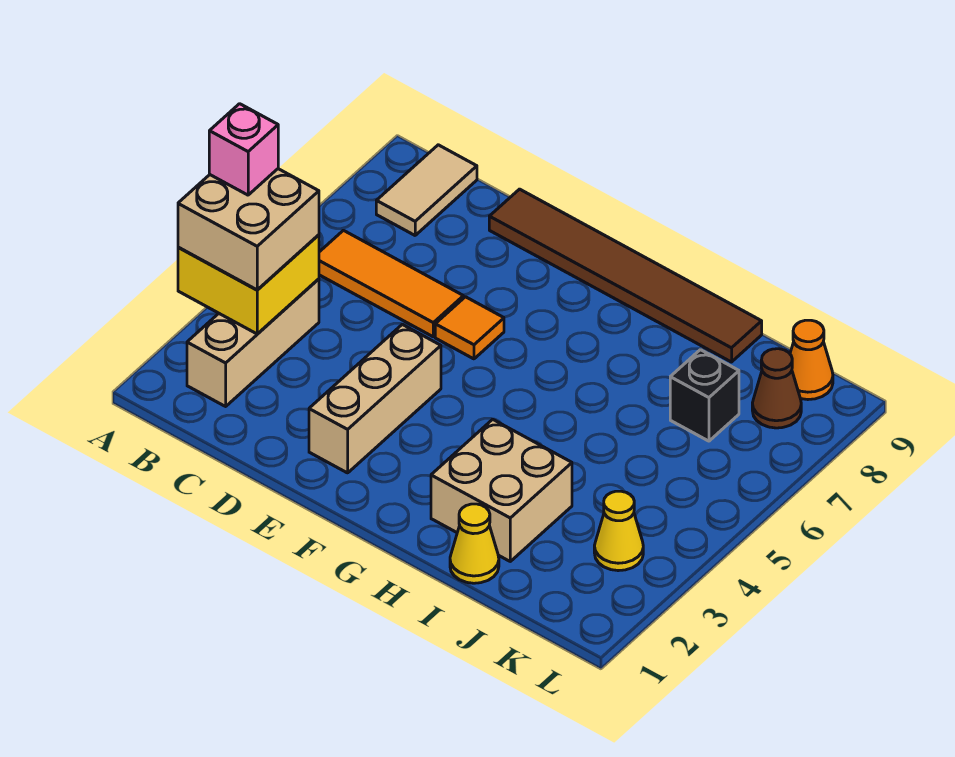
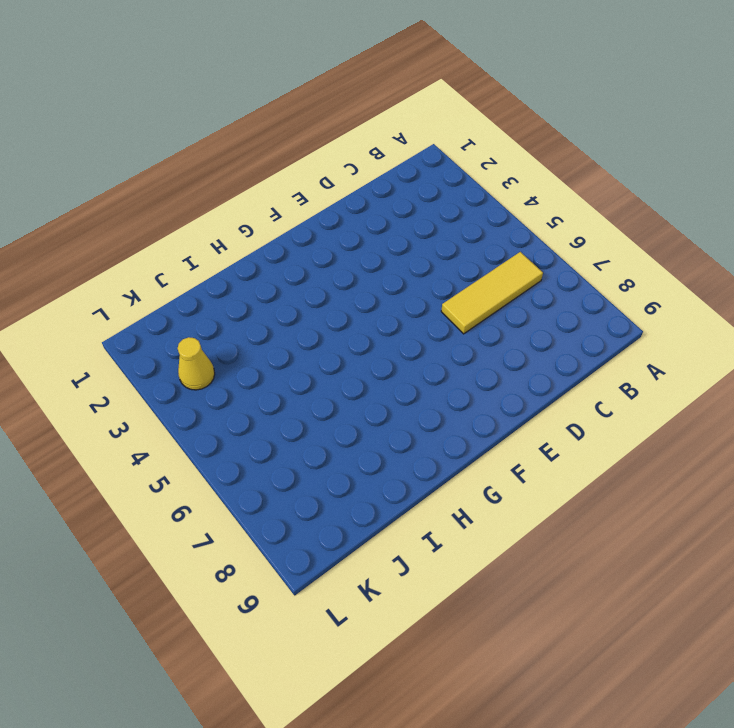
yellow tile B6:D6 level 1 -> orange tile B6:D6 level 1
none -> tan brick B2:B4 level 1
none -> tan tile B8:B9 level 1
none -> brown tile D9:I9 level 1

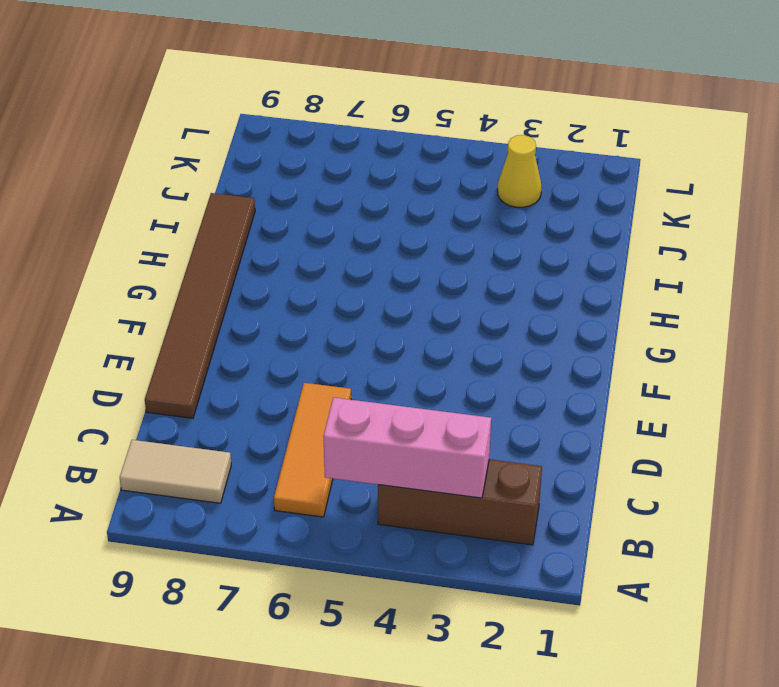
brown brick B2:B4 level 1 -> tan brick B2:B4 level 1
pink brick B3:B5 level 2 -> yellow brick A3:B4 level 2
none -> tan brick E2:E4 level 1
none -> orange tile E6 level 1
none -> tan brick H2:I3 level 1

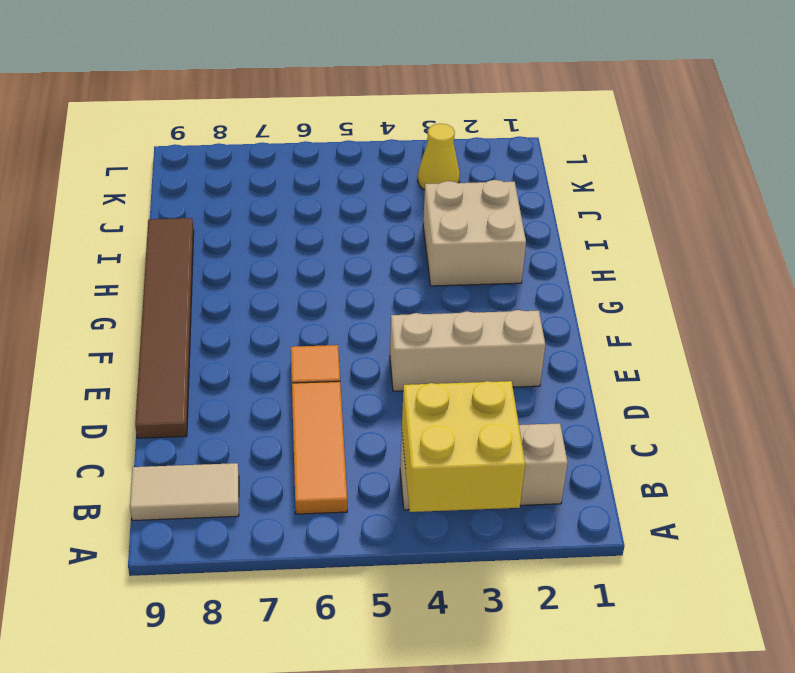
none -> yellow cone I1 level 1
none -> black brick J7 level 1
none -> brown cone K8 level 1

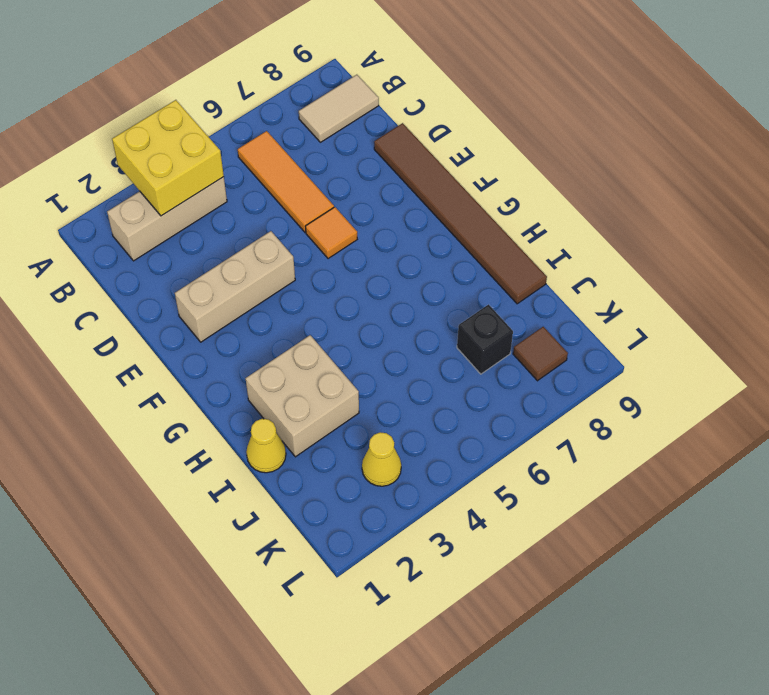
brown tile K8 level 1 -> brown cone K8 level 1
none -> orange cone K9 level 1
none -> tan brick A3:B4 level 3
none -> pink brick A4 level 4

